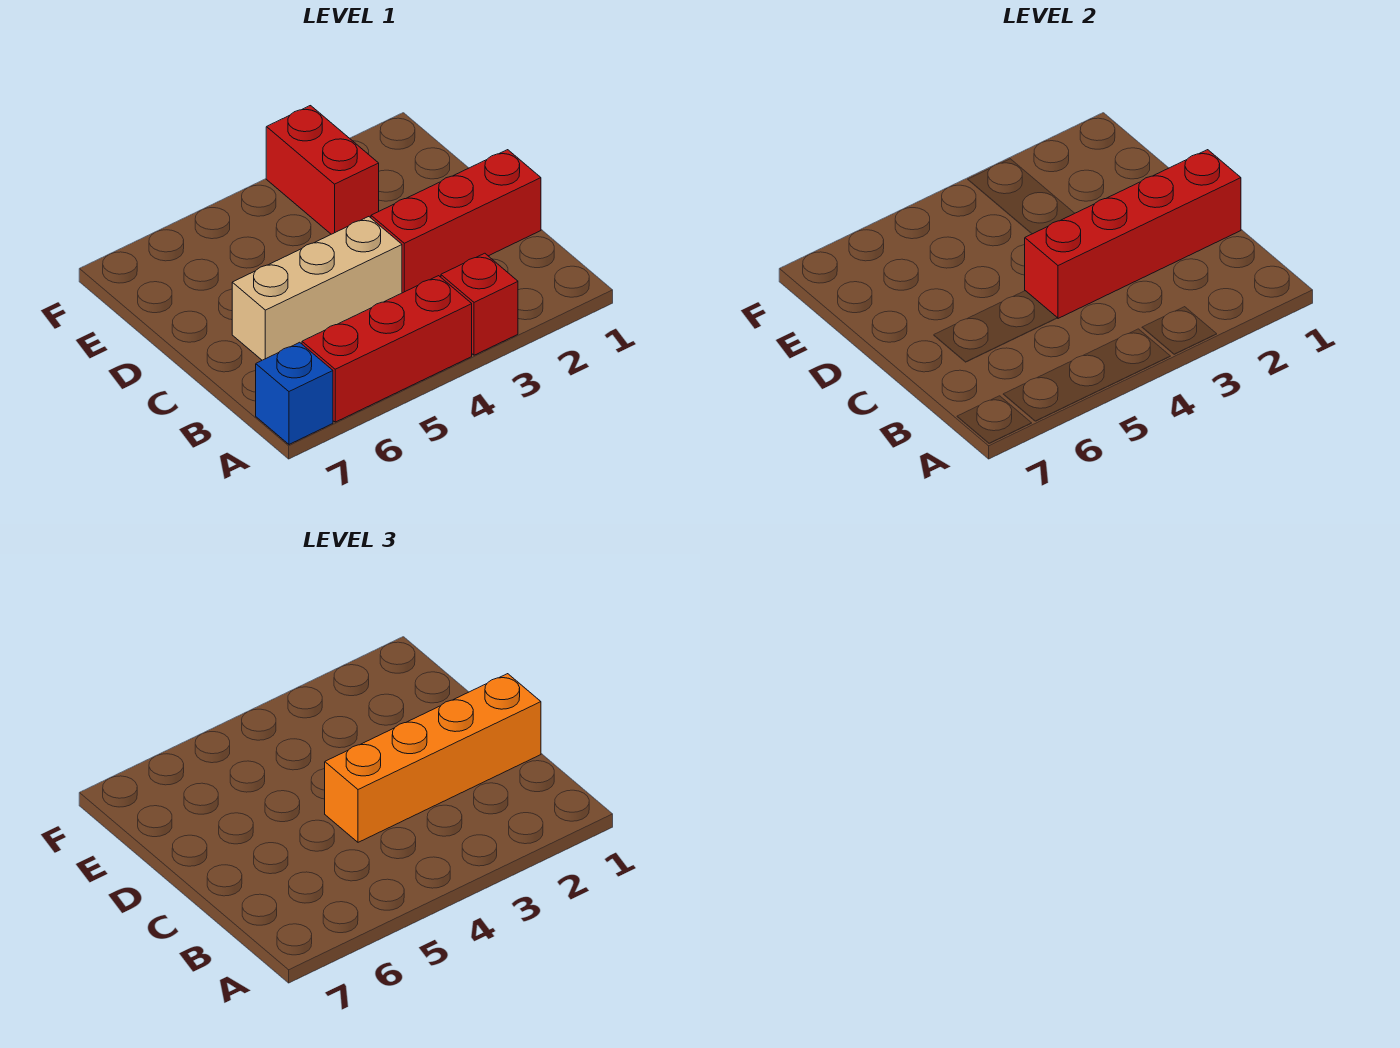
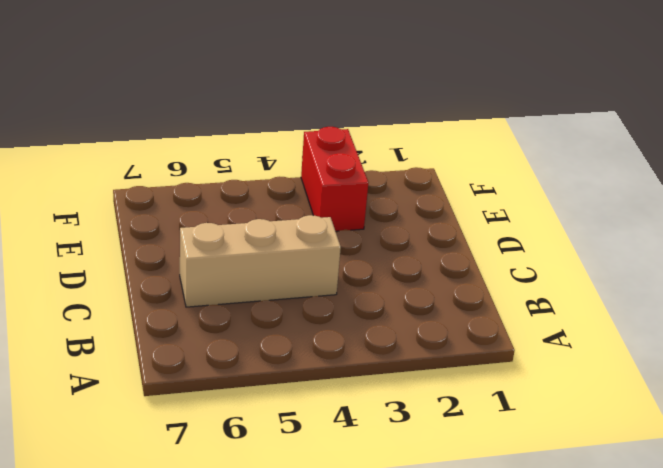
none -> red brick A3 level 1
none -> red brick A4:A6 level 1

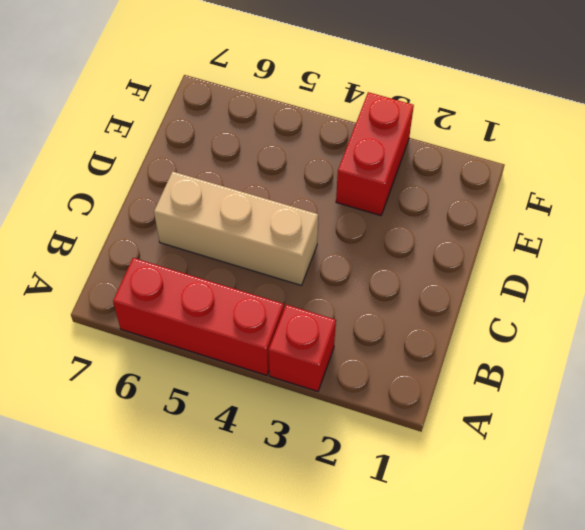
none -> blue brick A7 level 1
none -> red brick C1:C3 level 1

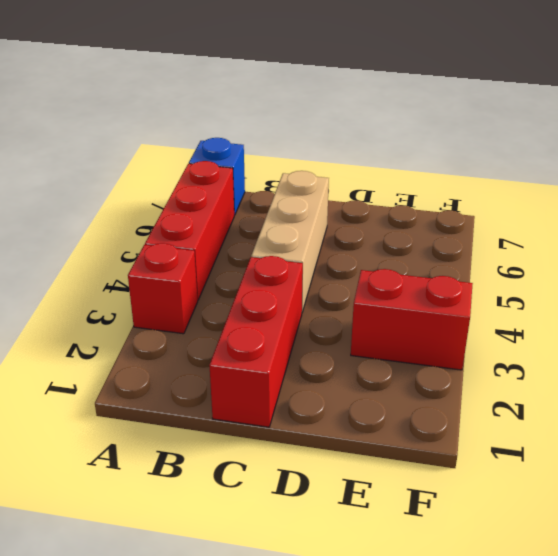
none -> red brick C1:C4 level 2
none -> orange brick C1:C4 level 3

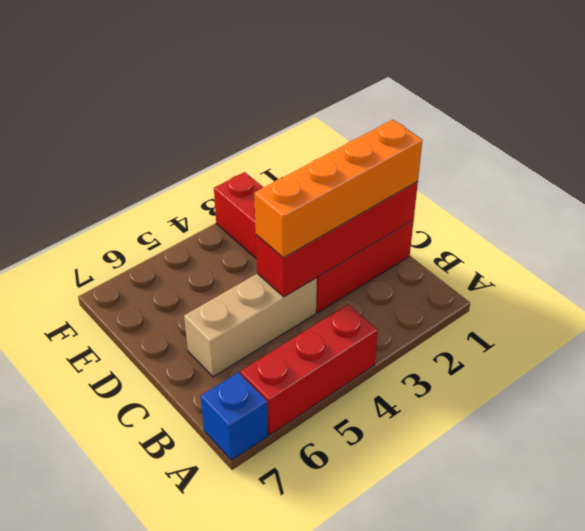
none -> red brick A3 level 1

